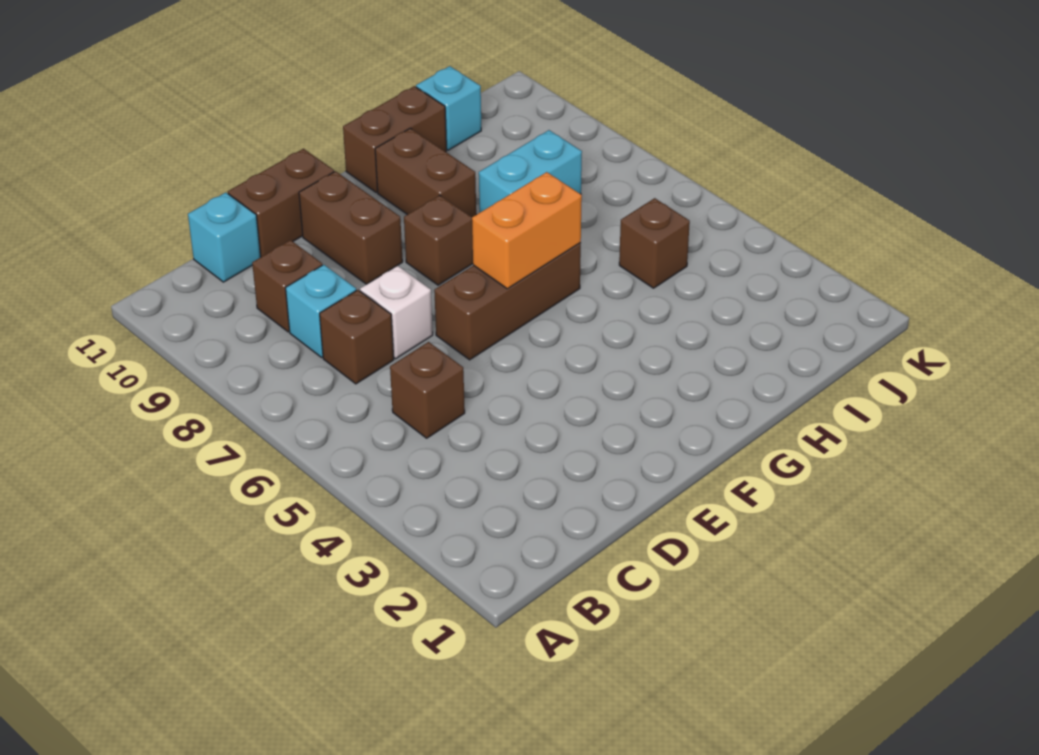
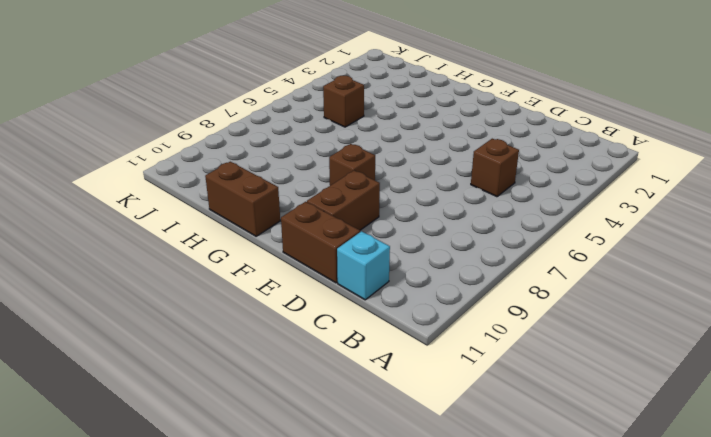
none -> brown brick C7 level 1
none -> cyan brick C8 level 1
none -> brown brick C9 level 1

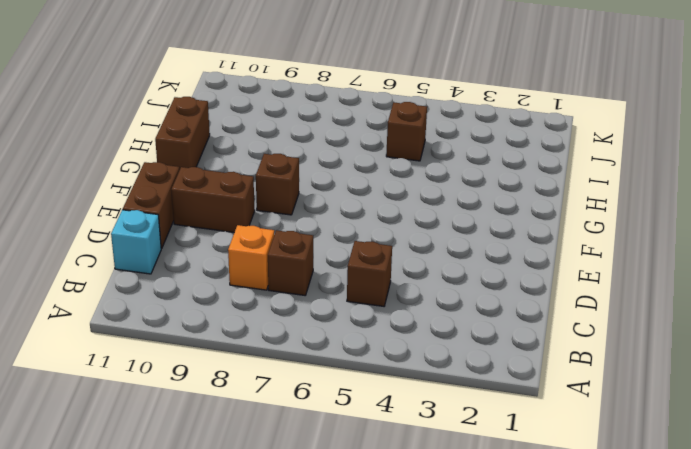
orange brick C8 level 1 -> cyan brick C8 level 1
none -> brown brick C9 level 1
none -> white brick D7 level 1
none -> brown brick E6:G6 level 1

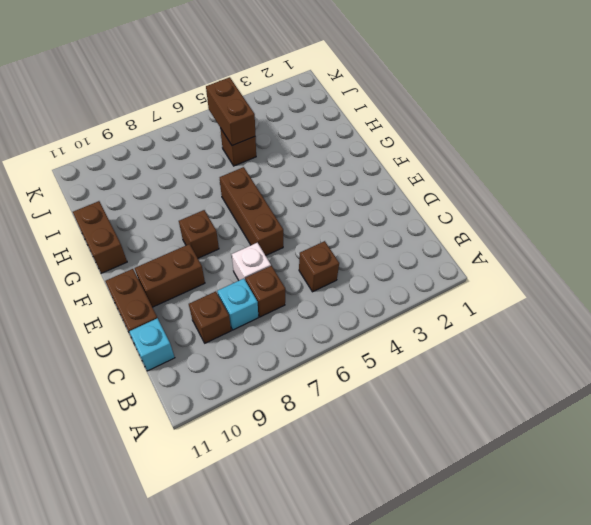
brown brick I5:J5 level 2 -> brown brick G9:G10 level 1
none -> cyan brick H8:I8 level 1
none -> cyan brick I11 level 1
none -> orange brick F6:G6 level 2

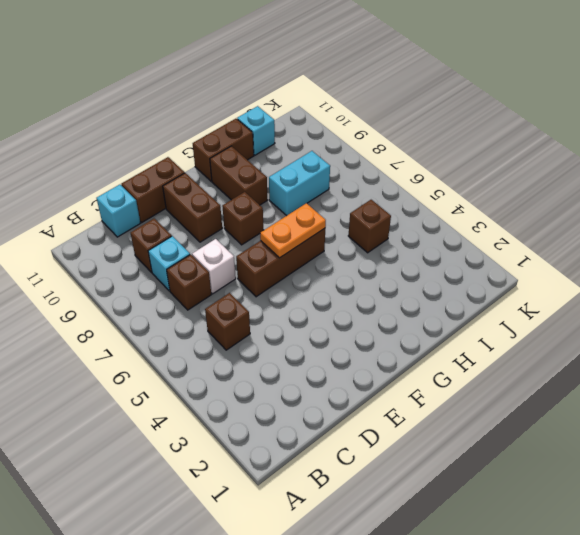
orange plate F6:G6 level 2 -> orange brick F6:G6 level 2

